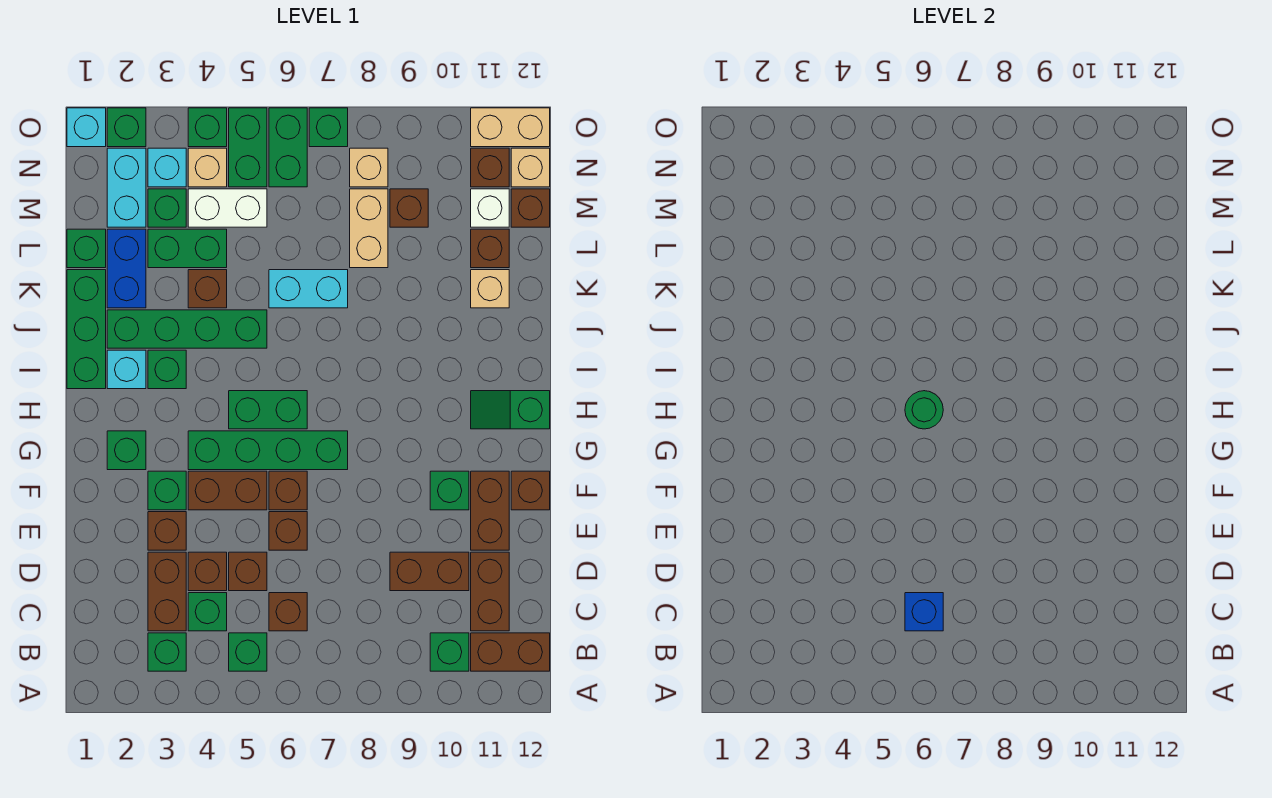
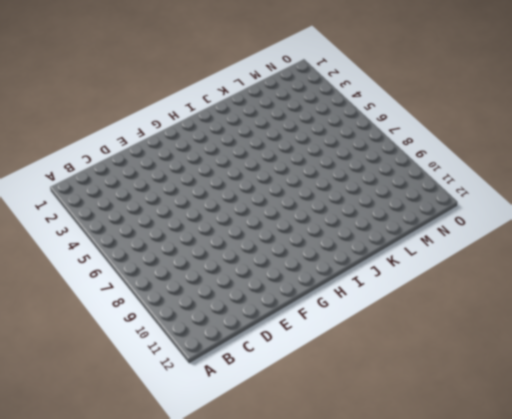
none -> green brick B3 level 1
none -> green brick B5 level 1
none -> green brick B10 level 1
none -> brown brick B11:B12 level 1

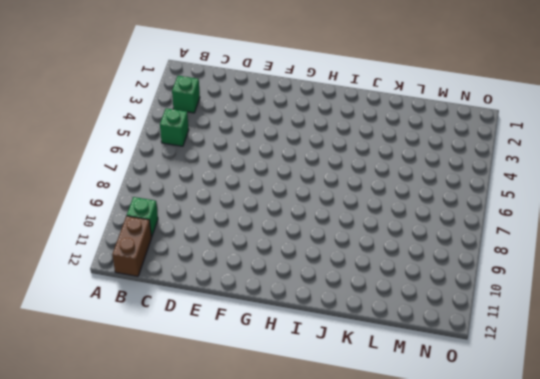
none -> brown brick C3:D3 level 1
none -> green brick C4 level 1
none -> brown brick C6 level 1
none -> brown brick C11:D11 level 1

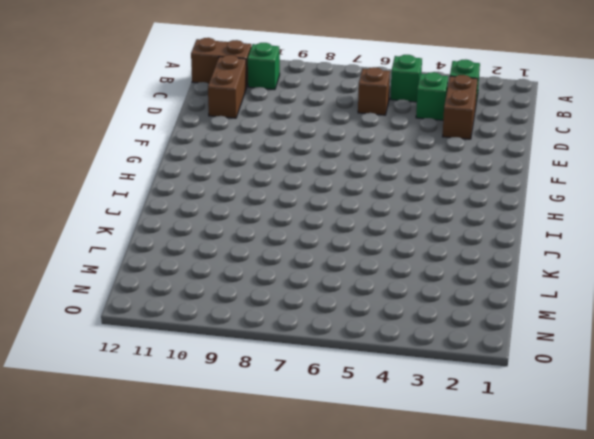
none -> brown brick D4 level 1
none -> brown brick D5 level 1
none -> brown brick D9:D10 level 1
none -> brown brick E3 level 1

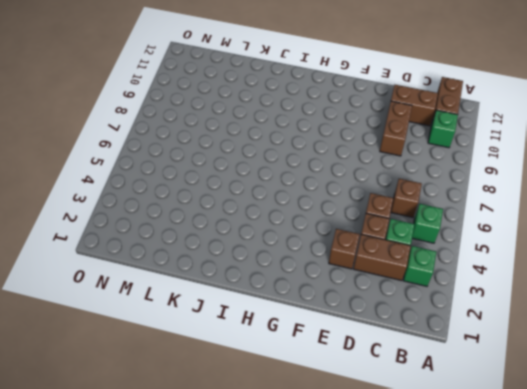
none -> brown brick E6 level 1
none -> brown brick E11:F11 level 1
none -> green brick F3 level 1
none -> brown brick F4:F5 level 1

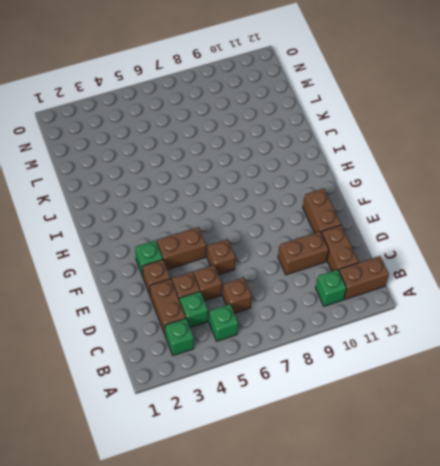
none -> brown brick F6 level 1
none -> green brick F10 level 1
none -> brown brick F12 level 1
none -> green brick G2 level 1

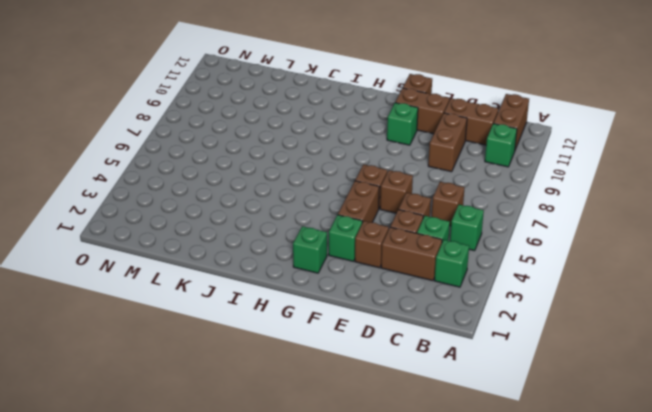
none -> green brick G4:G7 level 1
none -> green brick H5:H6 level 1
none -> green slope H11:H12 level 1 top 12
none -> green brick I1:K1 level 1

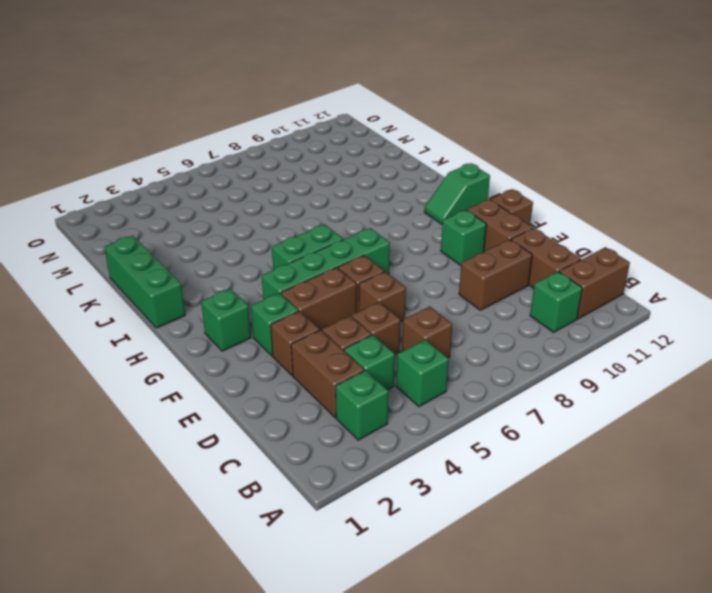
none -> cyan brick I2 level 1
none -> green brick I3 level 1
none -> green brick J2:J5 level 1
none -> blue brick K2:L2 level 1

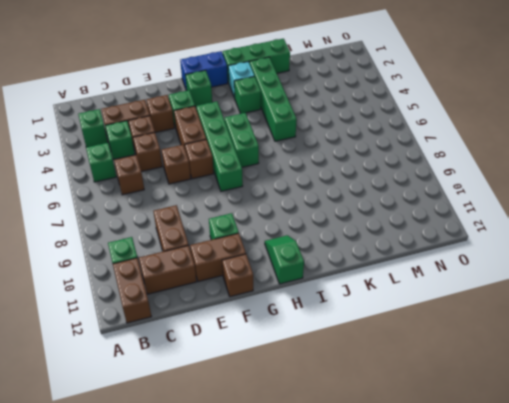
blue brick G1:H1 level 1 -> blue brick K2:L2 level 1
none -> brown brick K4 level 1
none -> cyan brick K6:K7 level 1
none -> tan brick K11 level 1
none -> green brick L1 level 1

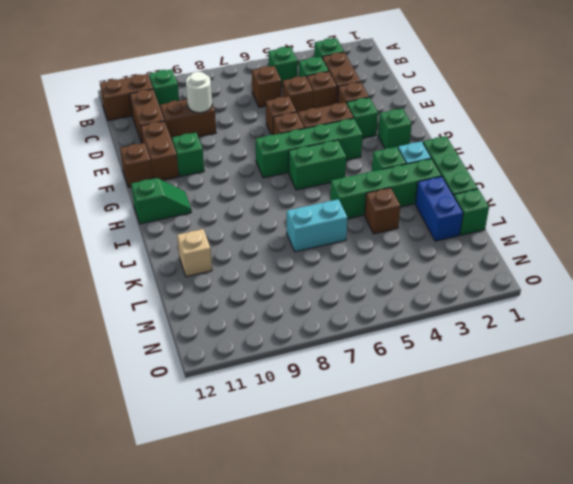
white round brick D9 level 2 -> none
none -> green brick L3:L4 level 1
none -> tan brick L8:M8 level 1
none -> brown brick L11 level 1
none -> cyan brick M2:N2 level 1

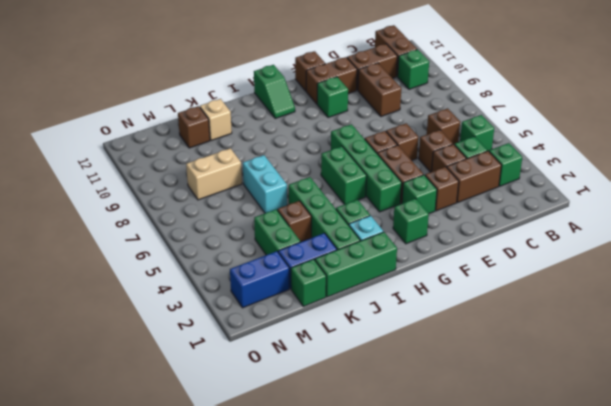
blue brick M2:N2 level 1 -> cyan brick M2:N2 level 1
none -> green brick M3 level 1
none -> white brick M4:M5 level 1
none -> brown brick M9 level 1
none -> white brick M11 level 1

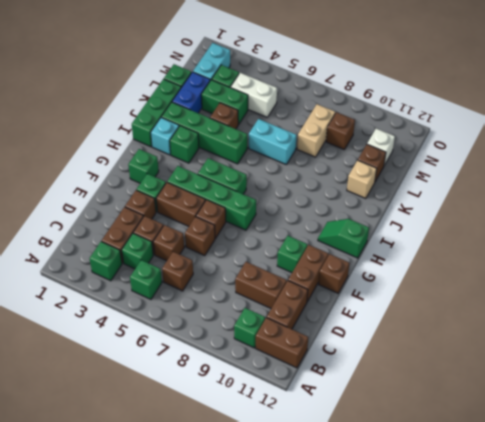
none -> brown brick M12 level 1
none -> cyan brick N3 level 1
none -> tan brick N4 level 1
none -> green brick N5:O5 level 1

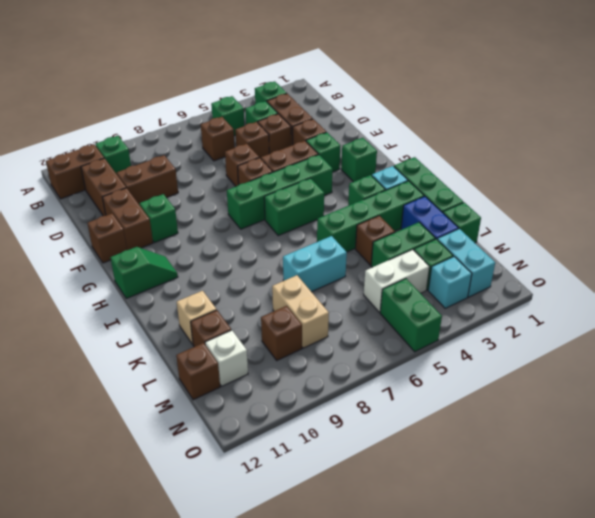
none -> tan brick N4 level 1
none -> green brick N6:O6 level 1
none -> tan brick N8 level 1
none -> brown brick N11 level 1

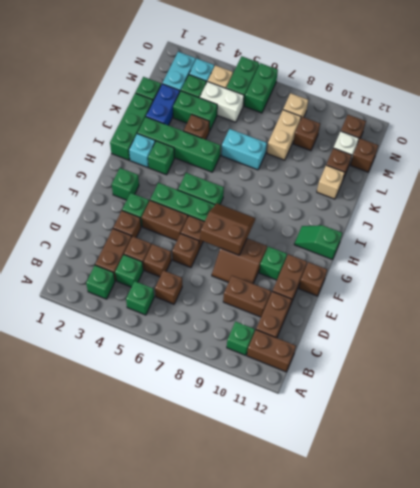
brown slope E8:F9 level 1 top F -> none
brown slope F7:G8 level 2 top F -> none
none -> tan brick N12 level 1
none -> cyan brick O1 level 1
none -> green brick O2 level 1
none -> green brick O4 level 1

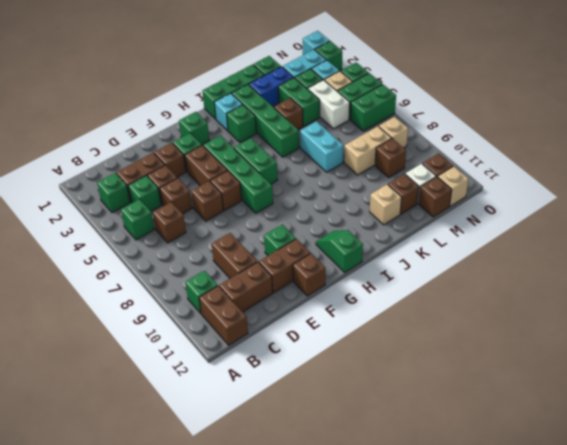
none -> green brick O7 level 1
none -> tan brick O11:O12 level 1
none -> blue brick C6 level 2
none -> green round brick H6 level 2

